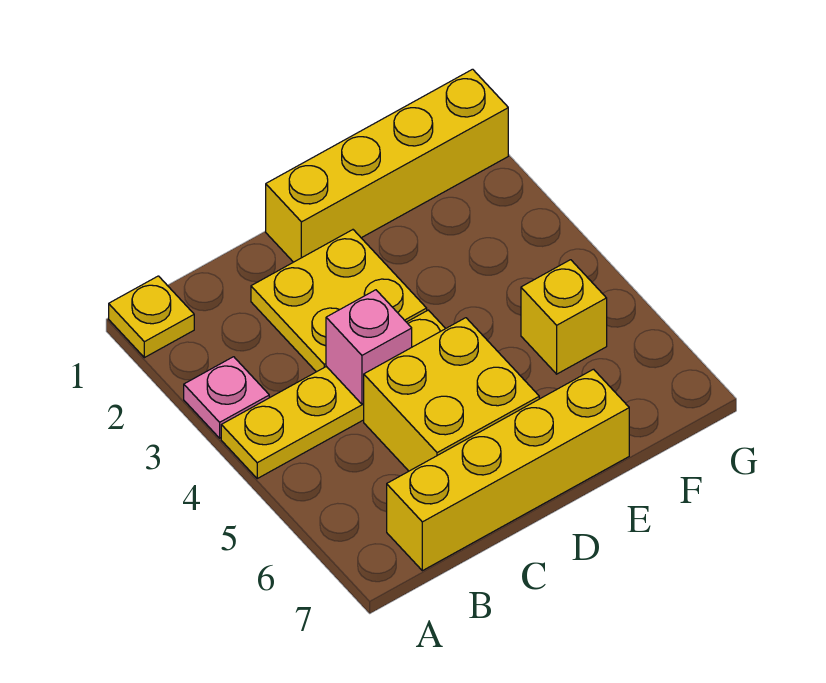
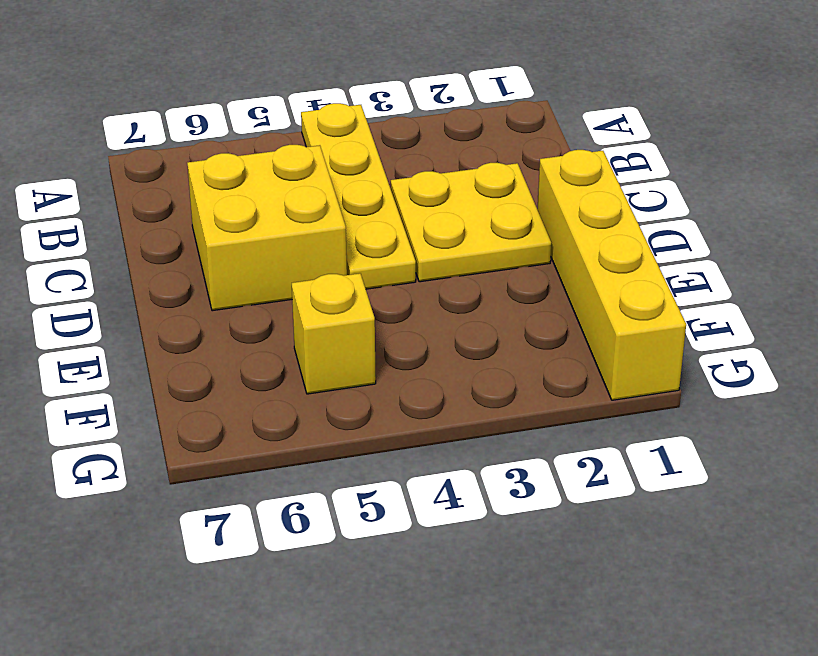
none -> yellow plate A1 level 1
none -> pink plate A3 level 1

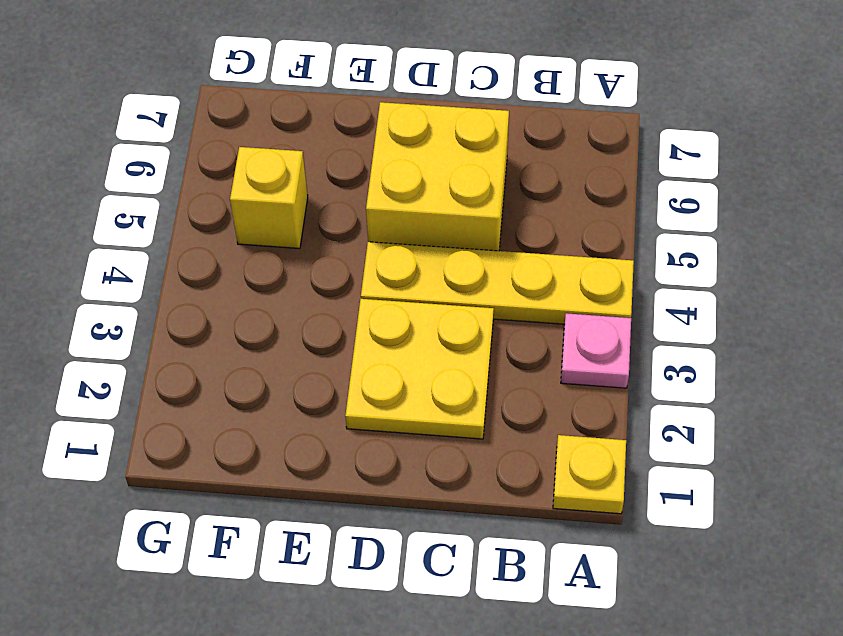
none -> yellow brick B7:E7 level 1
none -> yellow brick D1:G1 level 1

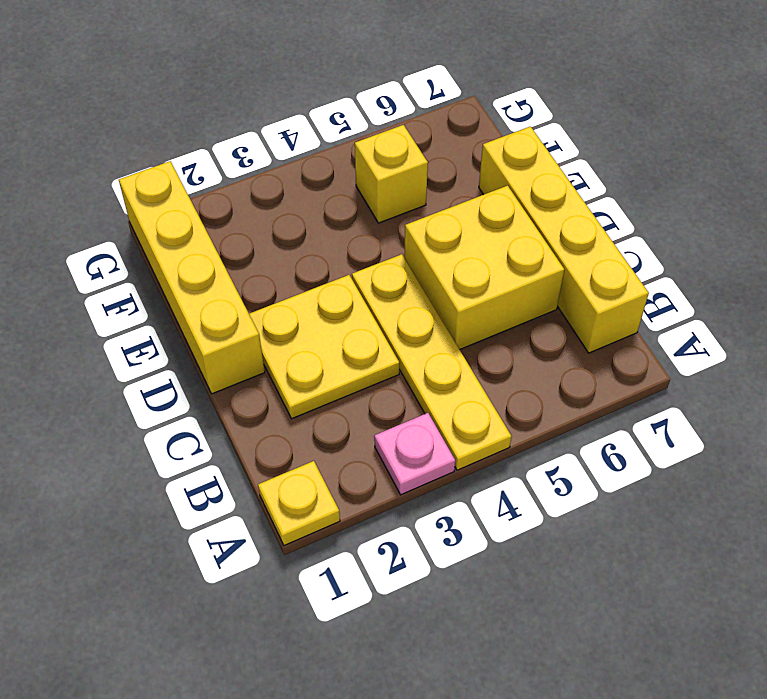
none -> pink brick C4 level 2

